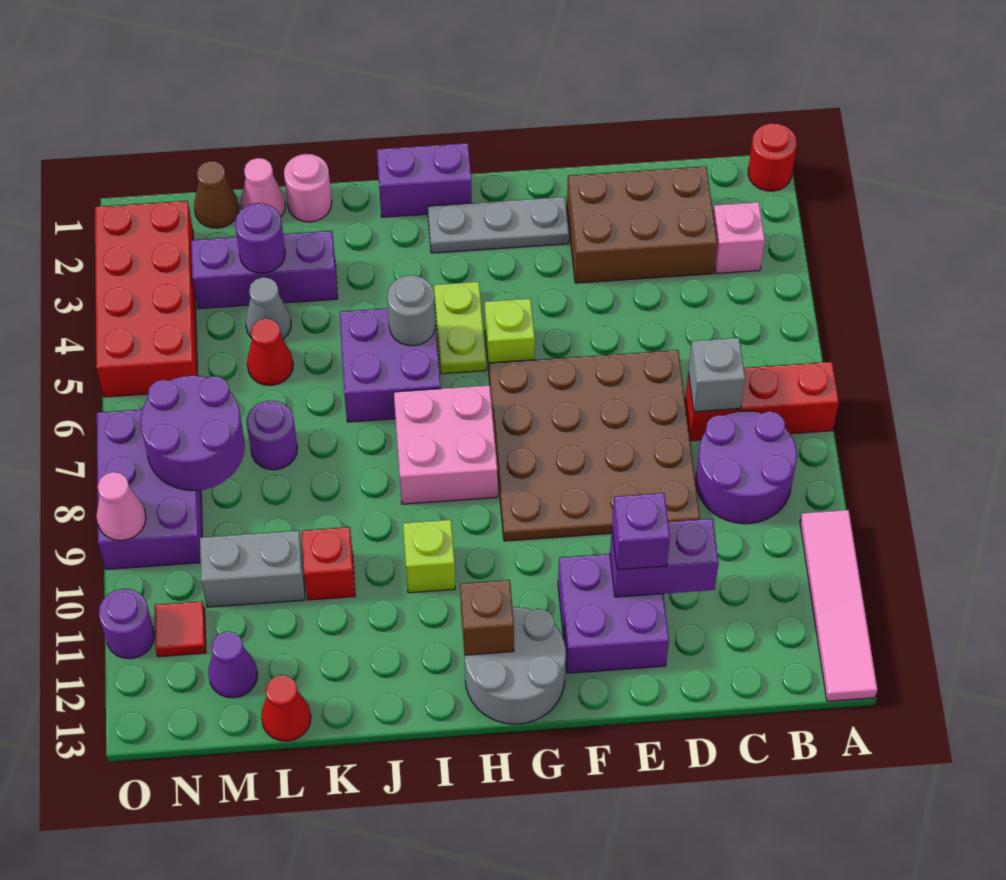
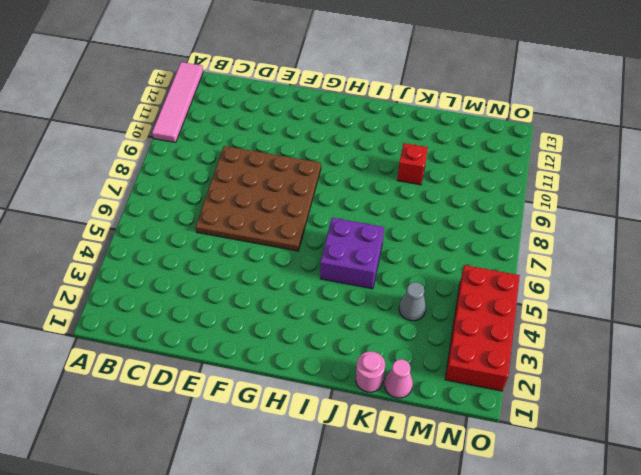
none -> red round brick A1 level 1
none -> red brick A7:C7 level 1
none -> pink brick B3 level 1
none -> purple round brick B8:C9 level 1

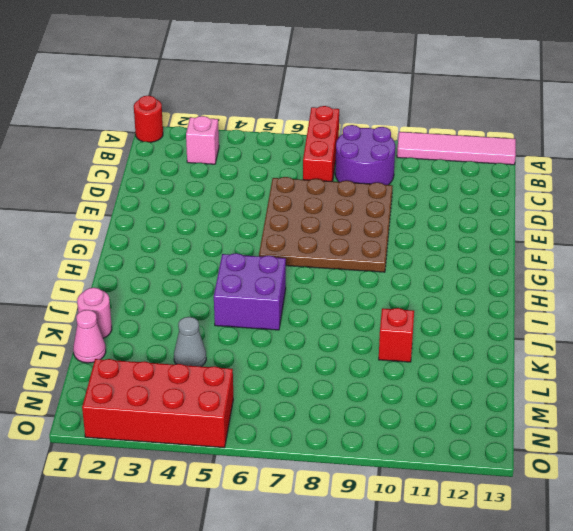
none -> brown brick C2:E3 level 1
none -> purple brick E11:F12 level 1
none -> grey plate F2:H2 level 1
none -> lime brick G5 level 1

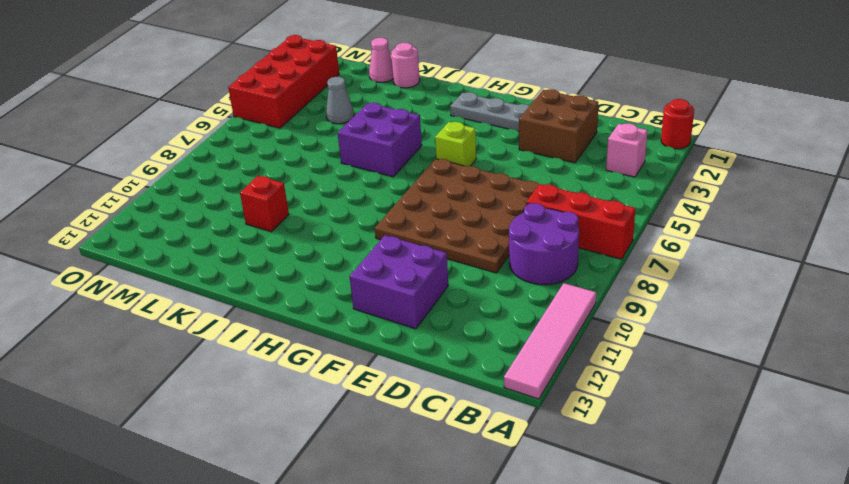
brown brick D2:E3 level 1 -> brown brick C2:E3 level 1
none -> grey round brick G12:H13 level 1
none -> purple brick H1:I1 level 1
none -> lime plate H4:H5 level 1
none -> pink brick H7:I8 level 1

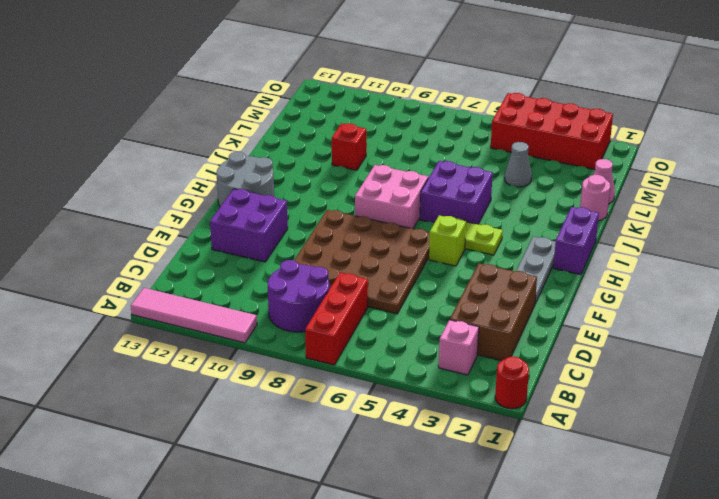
none -> lime brick I10 level 1
none -> purple brick K3:M3 level 1
none -> red cone L5 level 1
none -> purple round brick L7 level 1

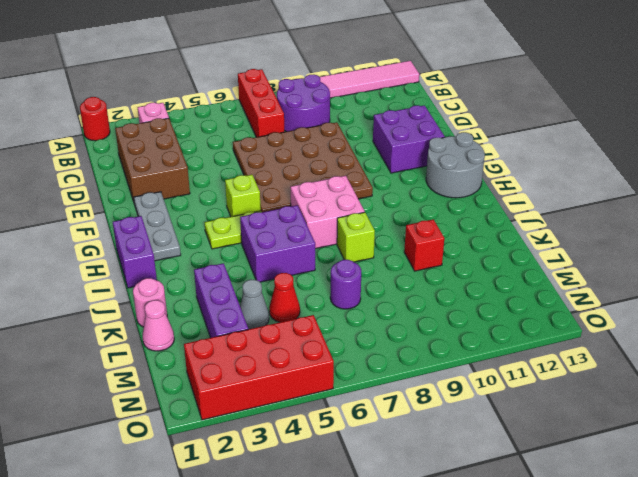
lime brick J8 level 1 -> lime brick I10 level 1
none -> grey brick L10:M10 level 1
none -> red cone L13 level 1
none -> brown cone M1 level 1
none -> purple cone M12 level 1

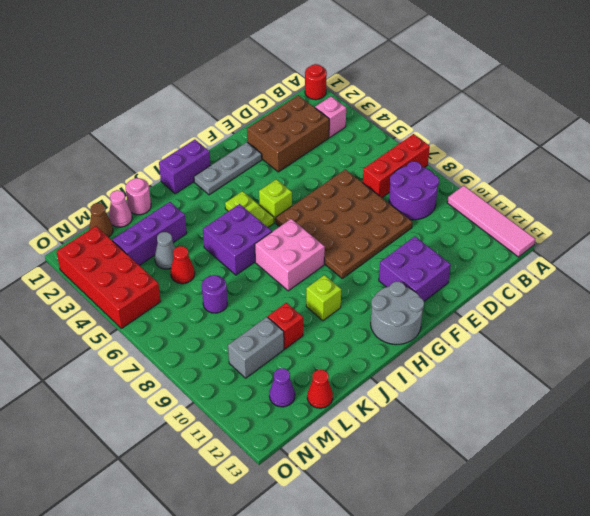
none -> purple brick N7:O9 level 1
none -> red tile N11 level 1
none -> purple round brick O11 level 1
none -> grey brick C7 level 2

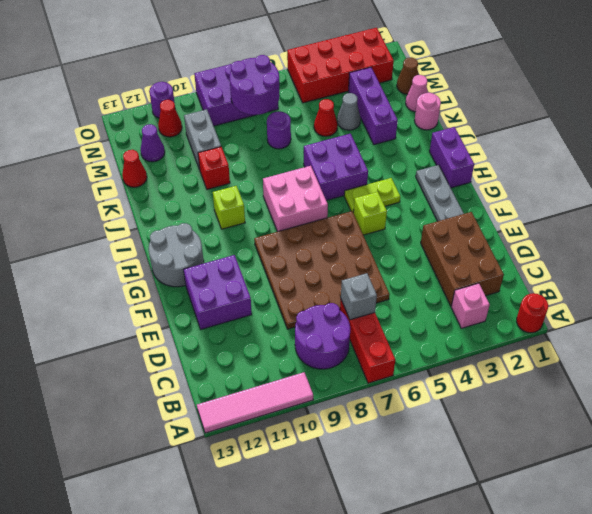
red cone N11 level 1 -> red tile N11 level 1
none -> purple brick D11:E11 level 2
none -> brown brick H12 level 2
none -> grey round brick I5 level 2
none -> purple round brick L3 level 2

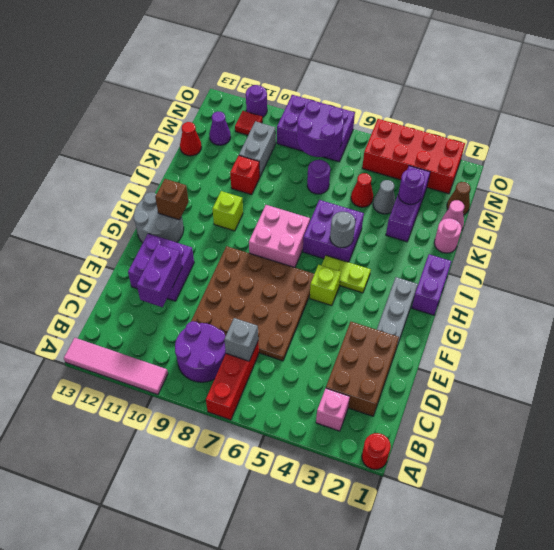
none -> pink cone O9 level 2
none -> purple brick E11 level 3

